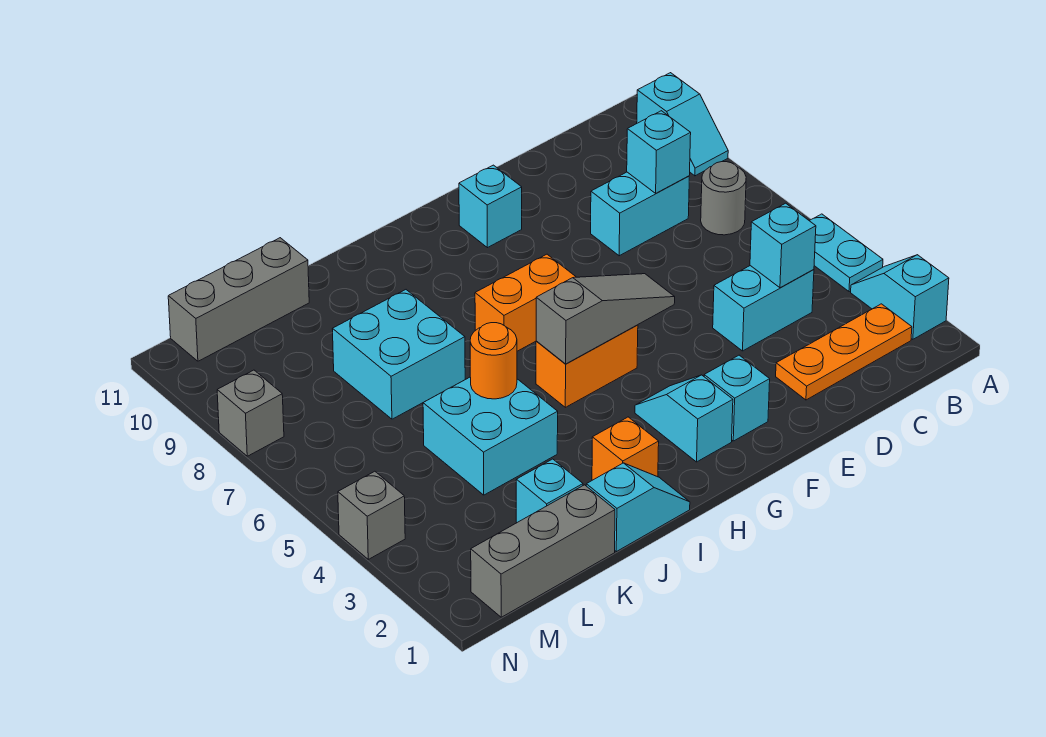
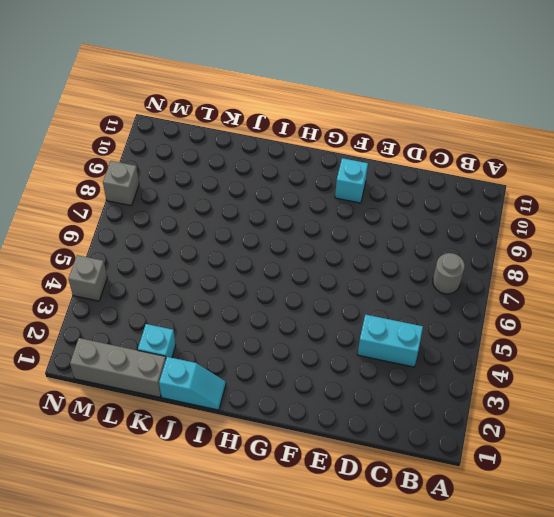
none -> cyan slope A2:A3 level 1 top 2
none -> cyan plate A4:A5 level 1
none -> cyan slope A9:A10 level 1 top 10

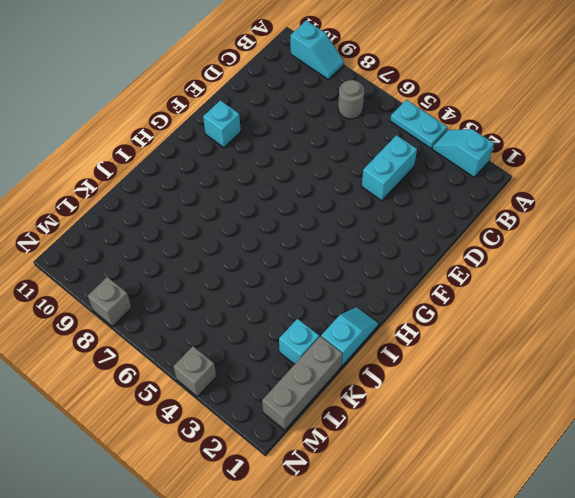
none -> orange plate B2:D2 level 1
none -> cyan brick C8:D8 level 1
none -> cyan brick F2 level 1

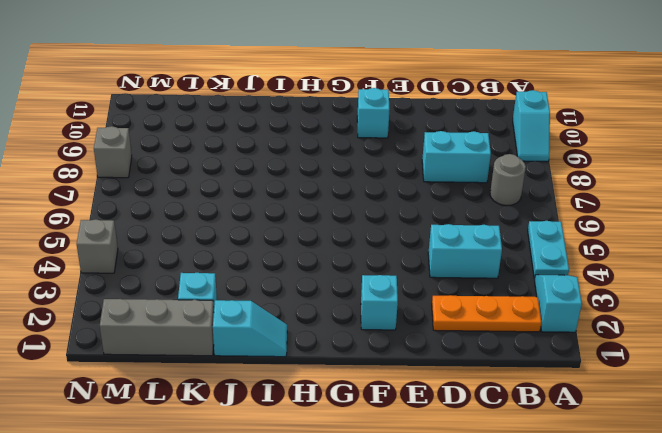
none -> cyan slope G2:G3 level 1 top 2
none -> orange brick G5:H5 level 1
none -> orange brick G7:H7 level 1

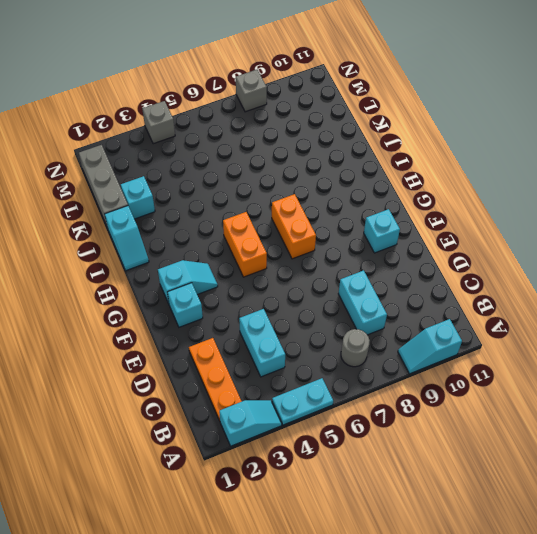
none -> orange brick I2 level 1
none -> cyan brick J4:K5 level 1
none -> cyan brick J7:K8 level 1

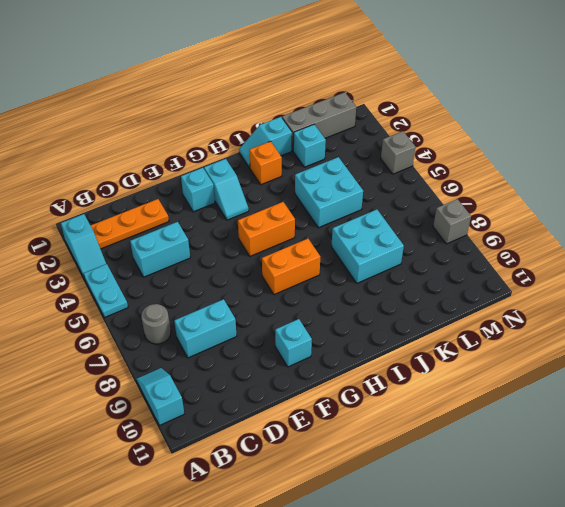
none -> grey brick K11:M11 level 1
none -> cyan brick C4 level 2
none -> cyan brick C8 level 2

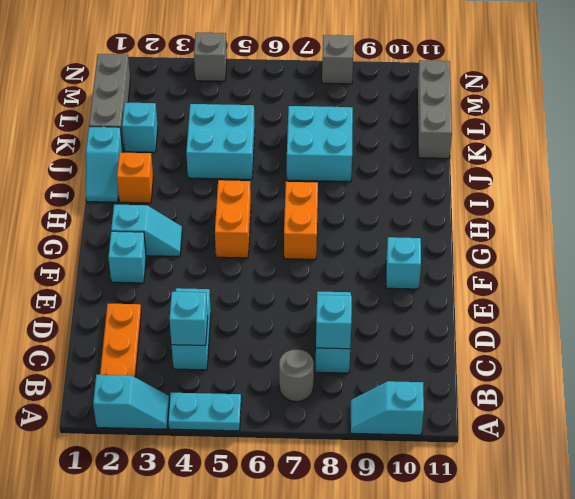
none -> grey slope F5:H5 level 2 top H
none -> orange round brick J5 level 2

